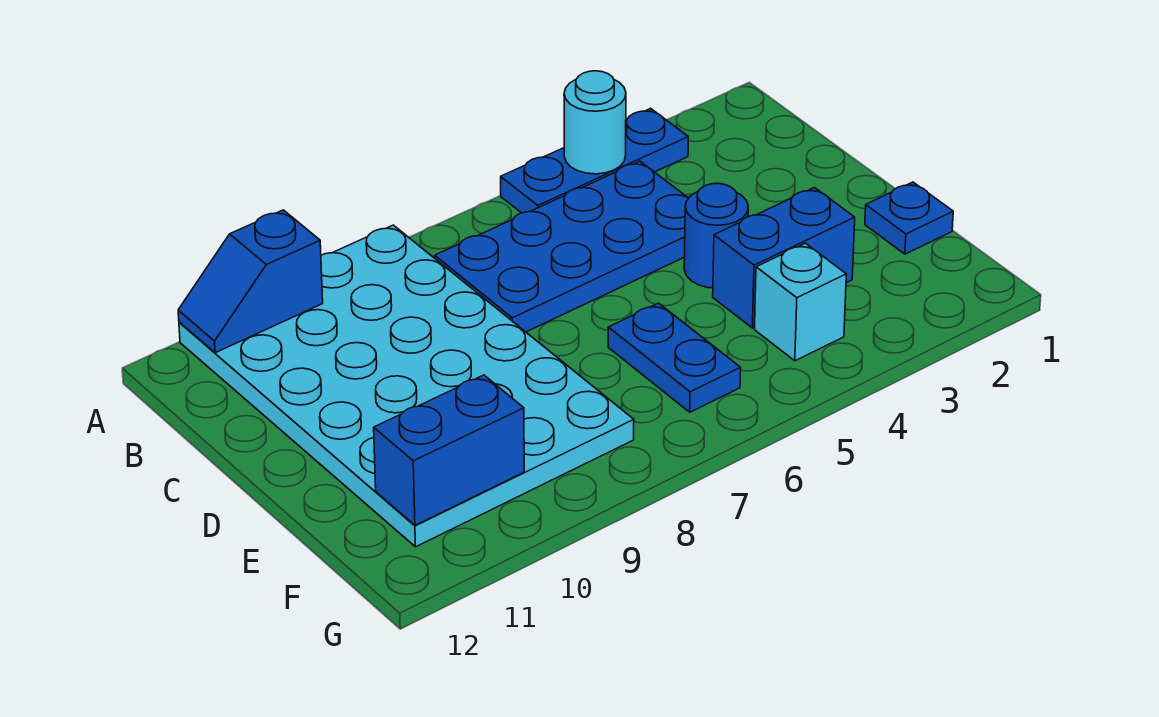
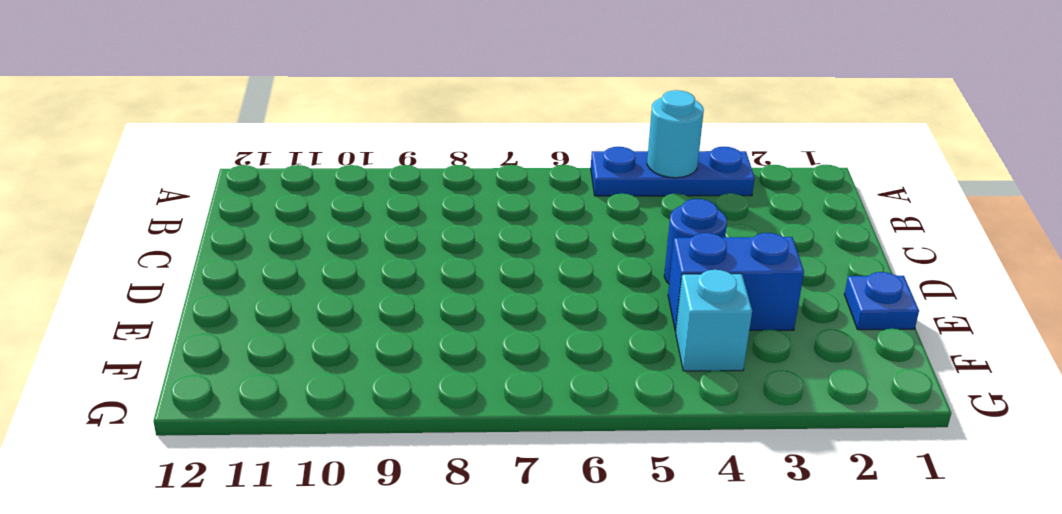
none -> cyan plate A8:F11 level 1
none -> blue plate B4:C7 level 1

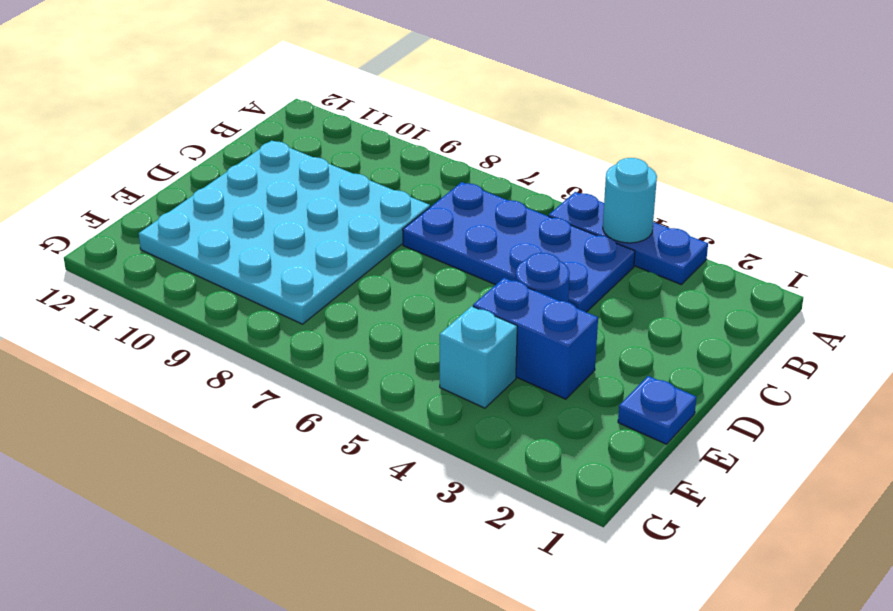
cyan plate C8:F11 level 1 -> cyan plate A8:F11 level 1
none -> blue plate E6:F6 level 1
none -> blue slope A10:A11 level 2 top 10

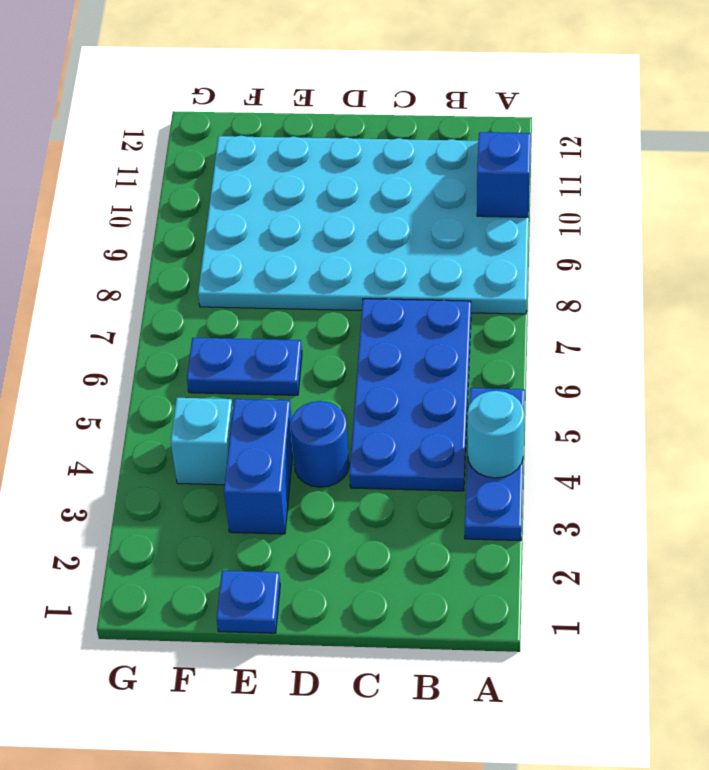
none -> blue brick F10:F11 level 2

